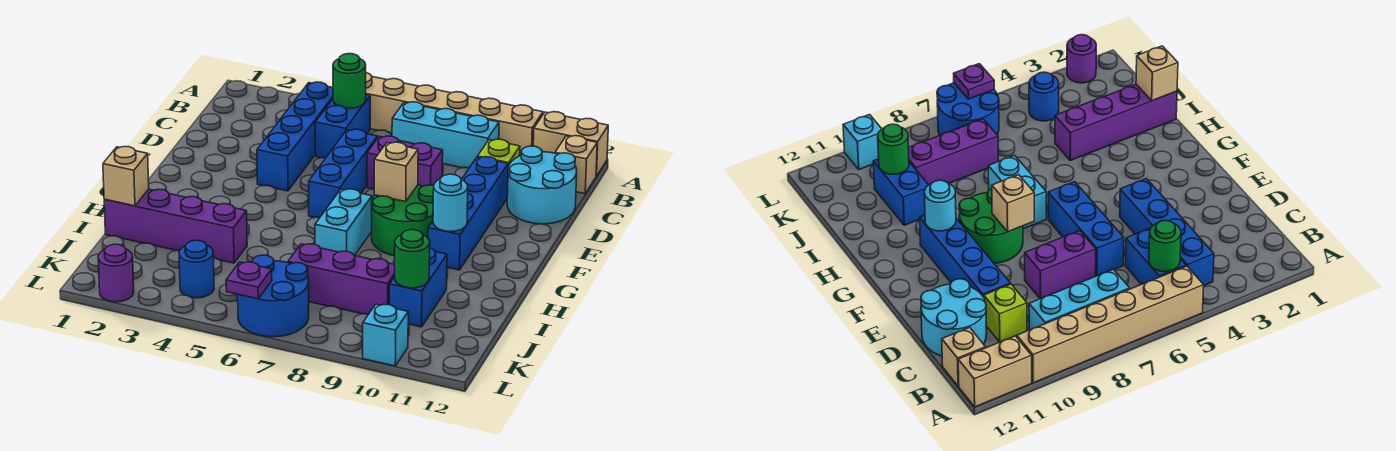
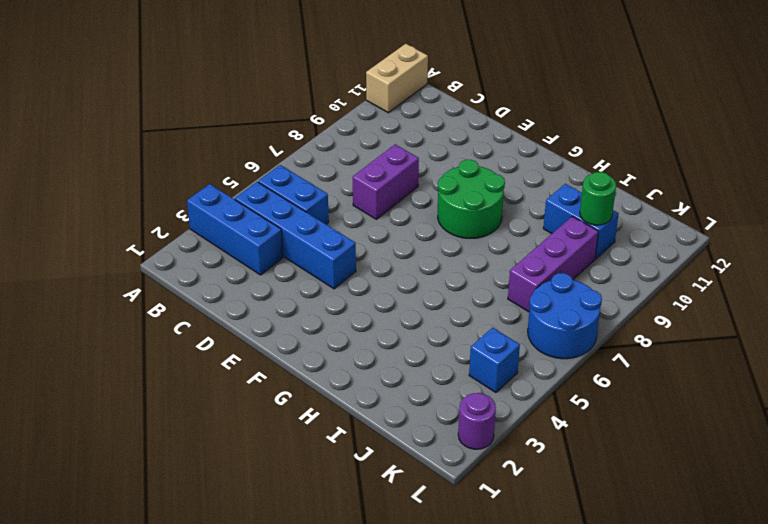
blue brick A3:C3 level 1 -> blue brick D6:F6 level 1
blue brick K4 level 1 -> blue round brick K4 level 1
none -> tan brick A5:A10 level 1
none -> cyan brick B7:B9 level 1
none -> tan brick B12 level 1

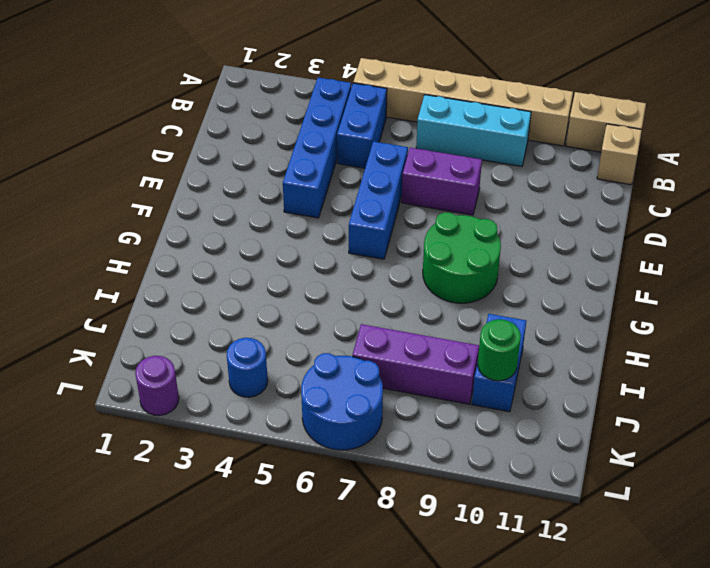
none -> lime brick C10 level 1
none -> cyan round brick C11:D12 level 1
none -> blue brick D10:G10 level 1

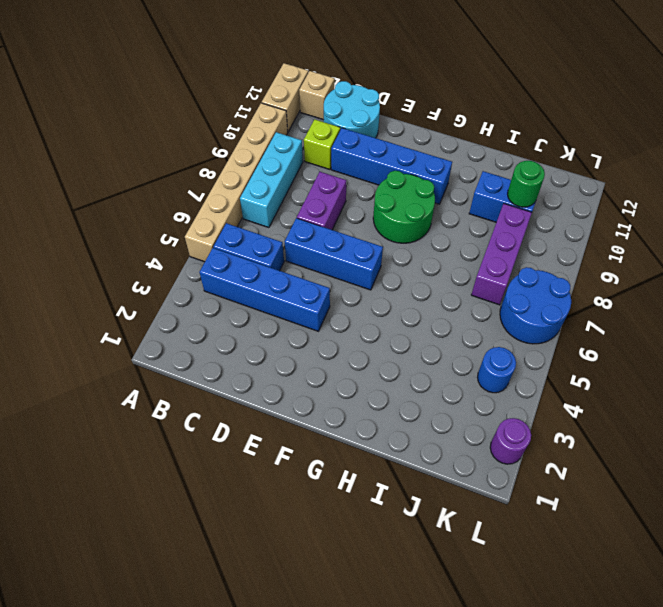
none -> cyan brick G7:H7 level 1
none -> purple brick I1:I4 level 1
none -> cyan brick L10 level 1

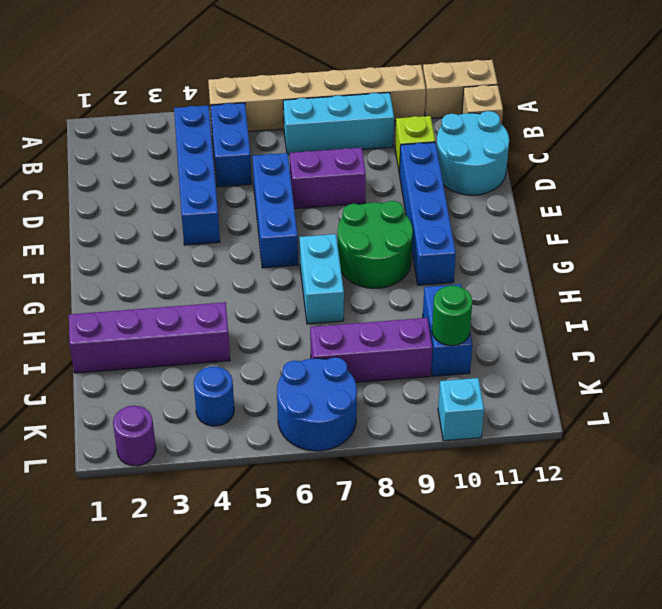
none -> green round brick B5 level 2
none -> tan brick F8 level 2
none -> cyan round brick G10 level 2

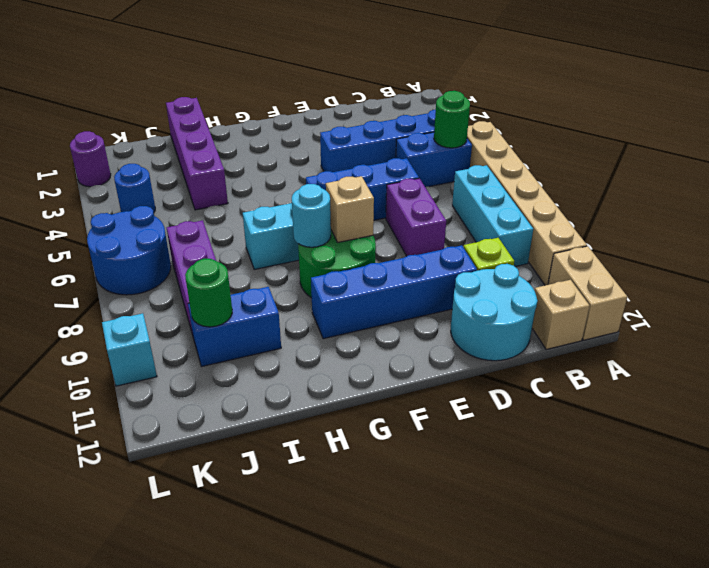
cyan round brick G8 level 2 -> cyan round brick G10 level 2
none -> tan brick I1 level 2
none -> purple plate L6 level 2

